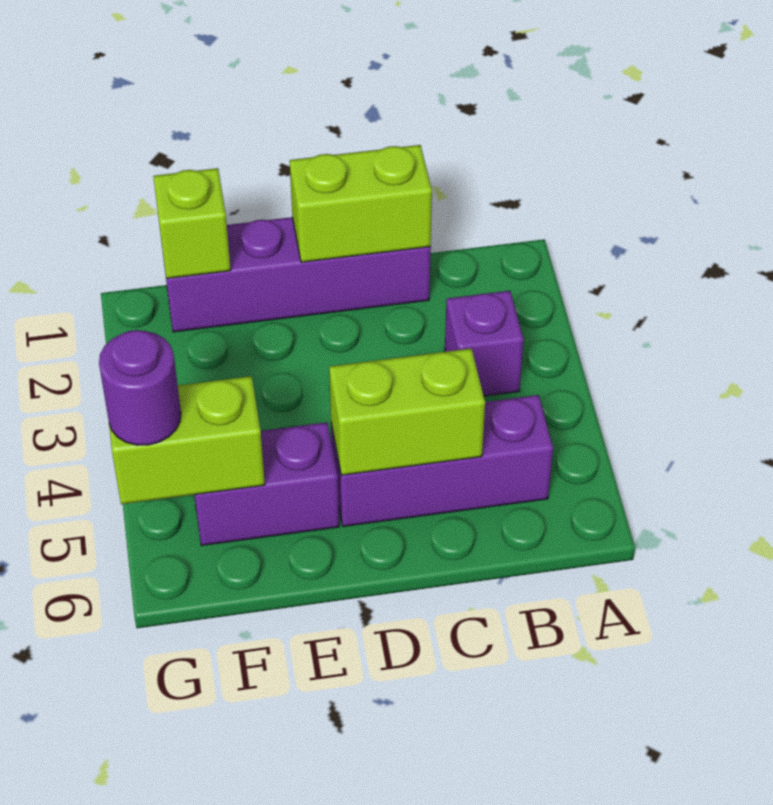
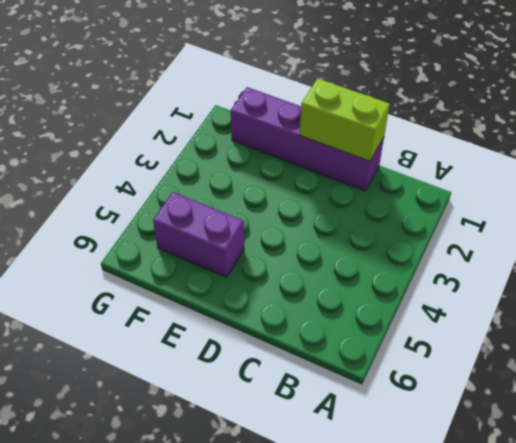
none -> purple brick B3 level 1
none -> purple brick B5:D5 level 1

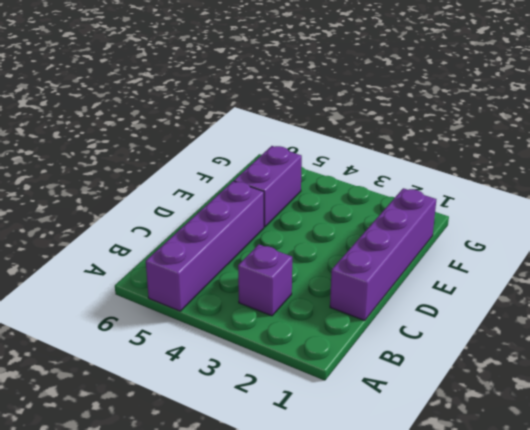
purple brick A5:D5 level 1 -> purple brick B5:D5 level 1
none -> lime brick C1:D1 level 2
none -> lime brick C5:D5 level 2

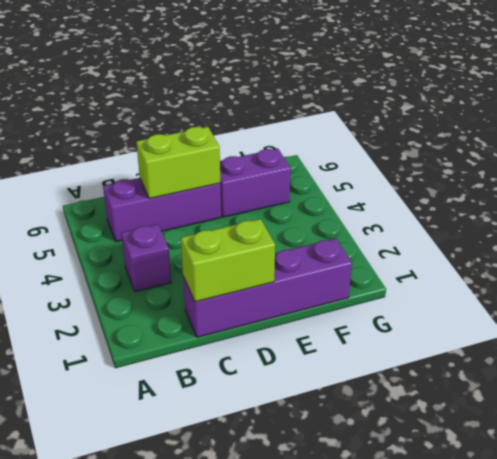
none -> lime brick F1 level 2
none -> lime brick F5:G5 level 2

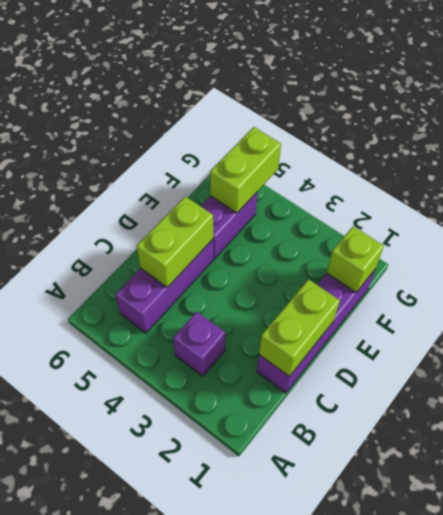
none -> purple round brick G5 level 3

